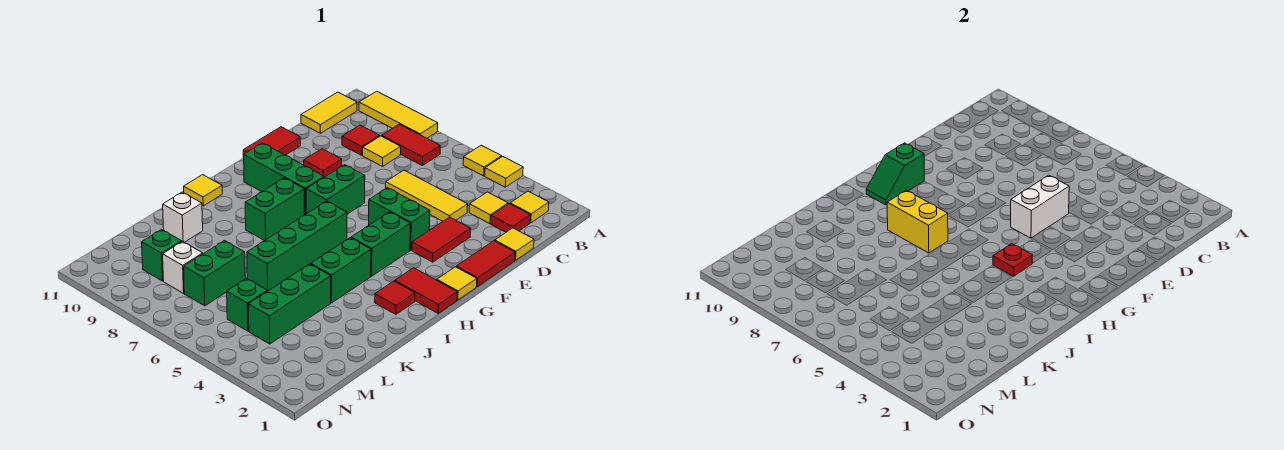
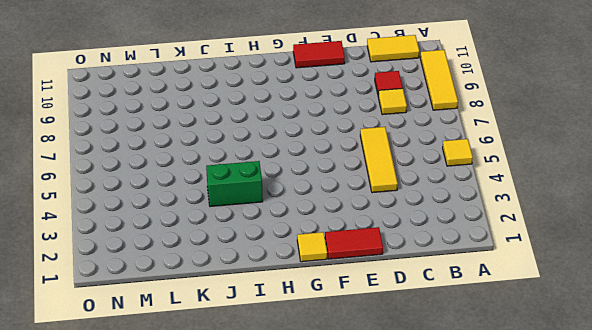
none -> yellow tile A4 level 1
none -> yellow tile B2 level 1
none -> red tile B7:B8 level 1
none -> red tile C2 level 1

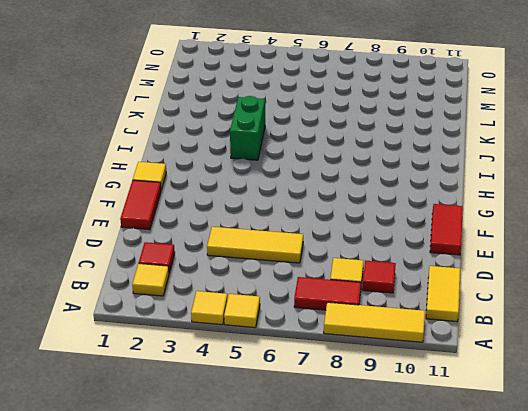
none -> yellow tile C3 level 1
none -> yellow tile D1 level 1
none -> red tile E3:F3 level 1
none -> red tile E9 level 1

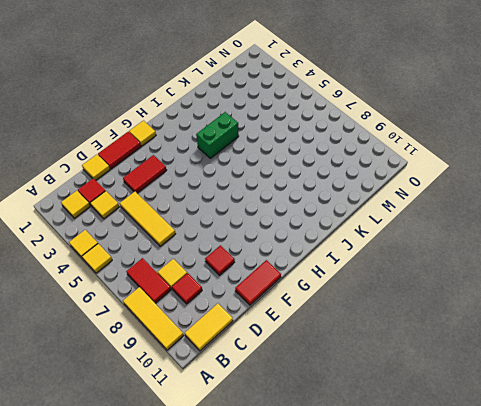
none -> green brick F4:F5 level 1
none -> green brick F7:G7 level 1
none -> green brick G4:H4 level 1
none -> green brick G8:G10 level 1

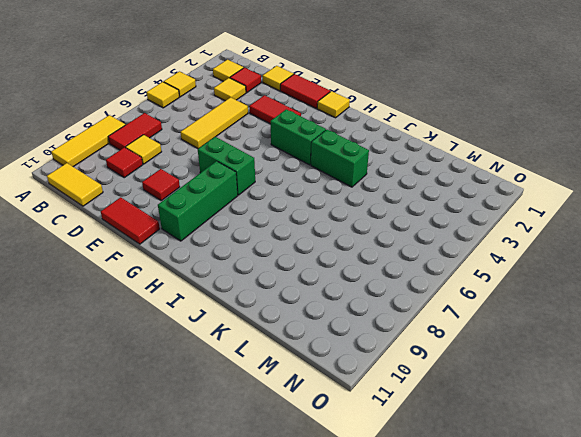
none -> green brick F4:F5 level 1
none -> red tile H1:H2 level 1
none -> green brick H6:K6 level 1
none -> green brick H8:I8 level 1

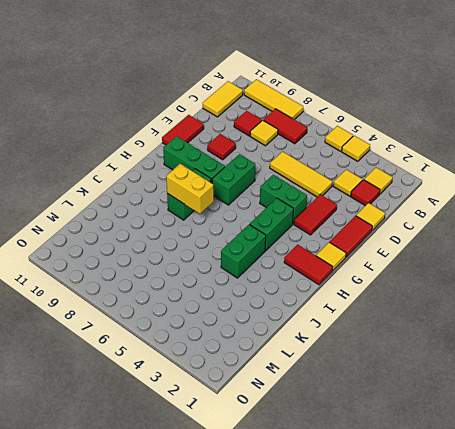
none -> green brick H6:K6 level 1
none -> red tile I2 level 1
none -> yellow tile I11 level 1
none -> green brick K4:M4 level 1

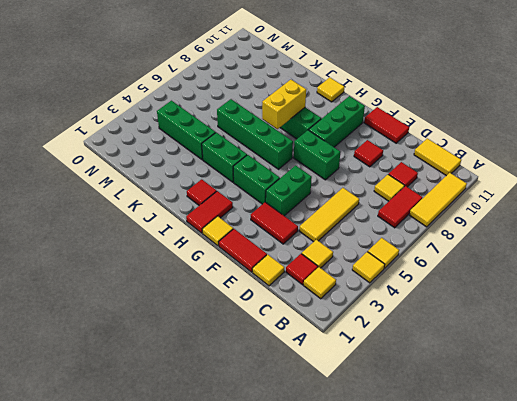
none -> white brick K10 level 1
none -> green brick L7:M7 level 1
none -> green brick M5 level 1
none -> white brick M8 level 1

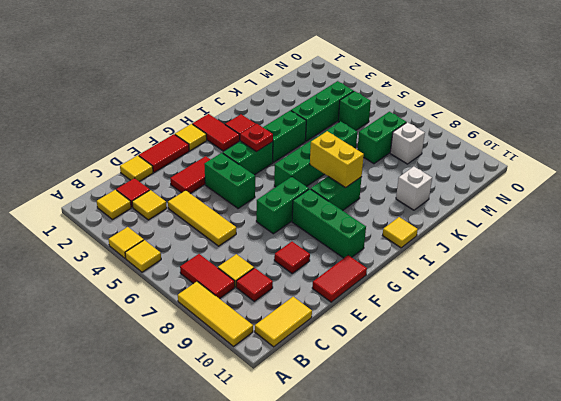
none -> green brick M9 level 1
none -> white brick E5:F5 level 2
none -> green slope G10:H10 level 2 top G

